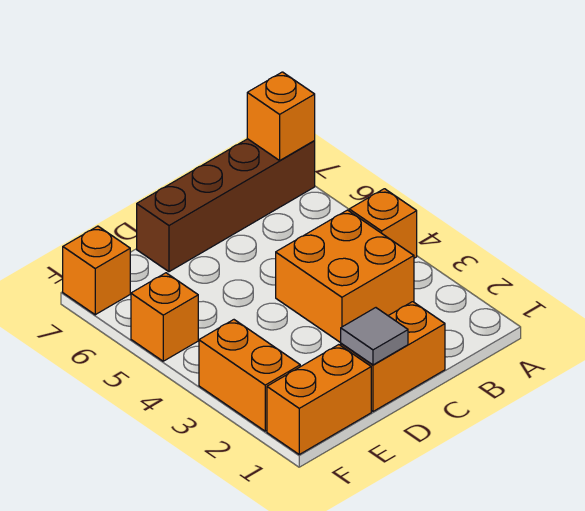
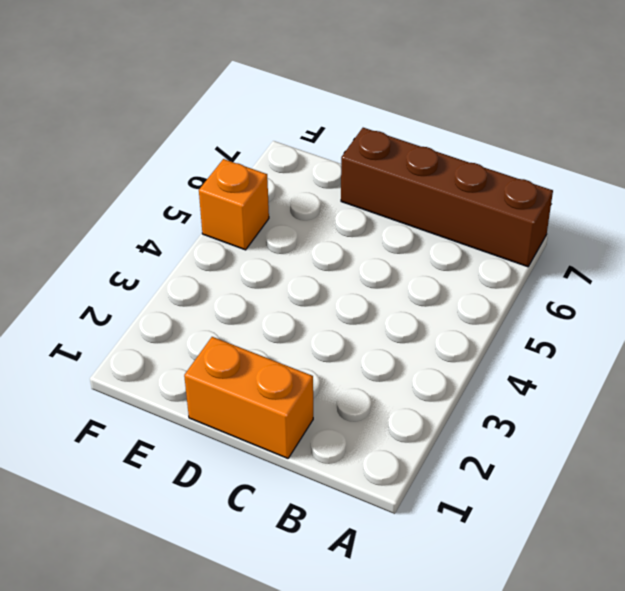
none -> orange brick A4 level 1
none -> orange brick B3:C4 level 1

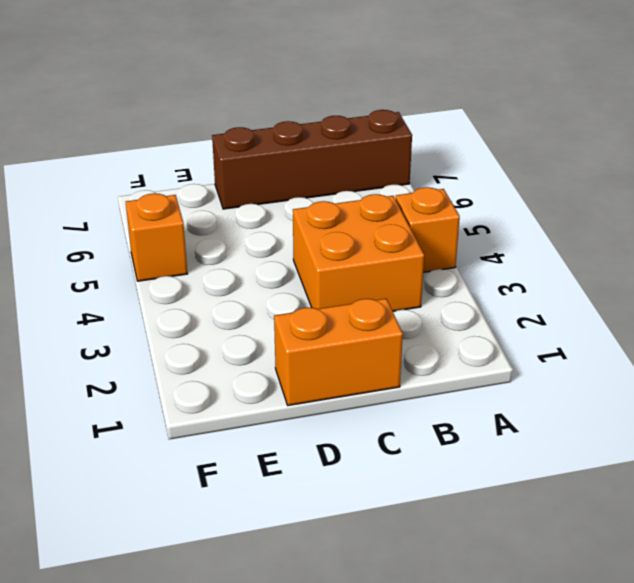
none -> orange brick E1:F1 level 1
none -> orange brick F2:F3 level 1

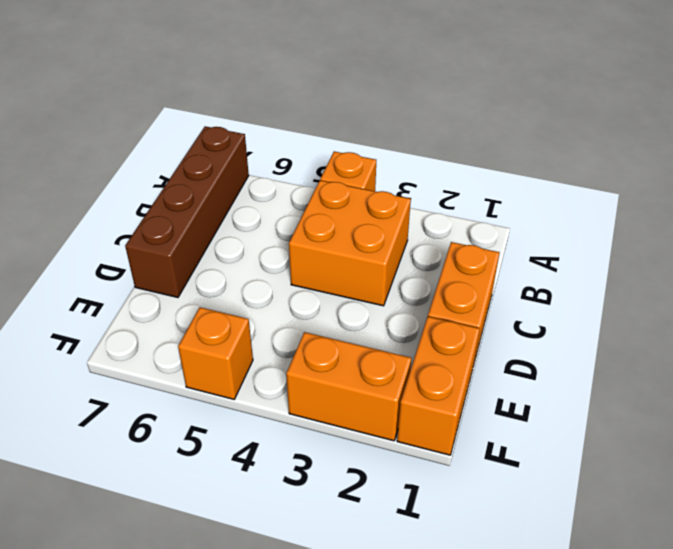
none -> orange brick F7 level 1
none -> orange brick A7 level 2

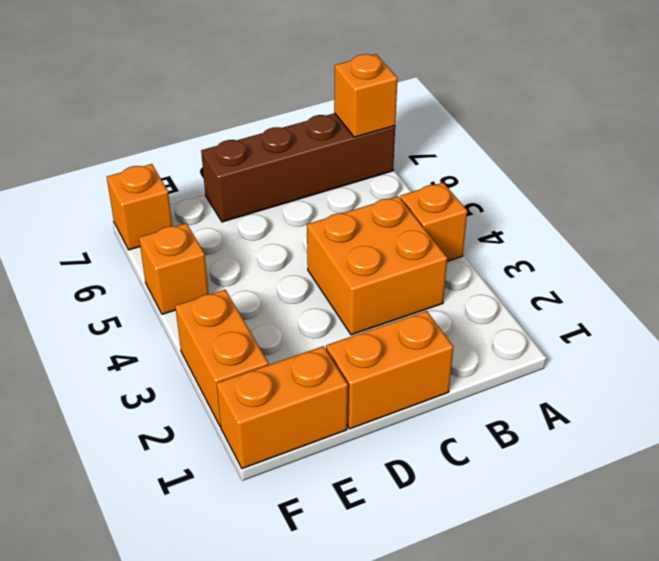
none -> grey tile D1 level 2

